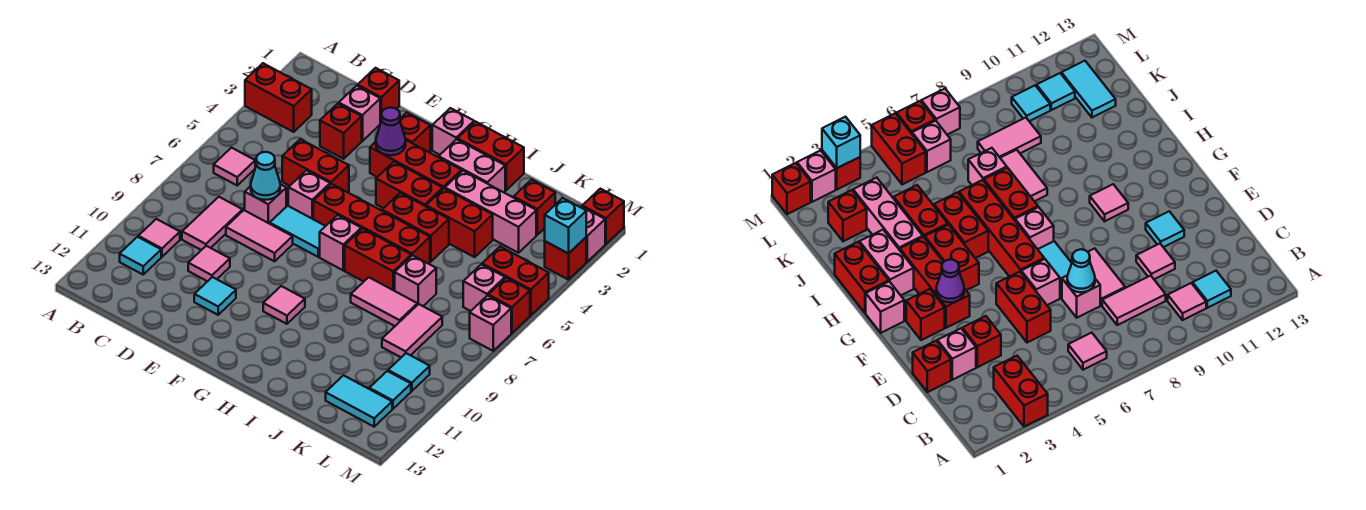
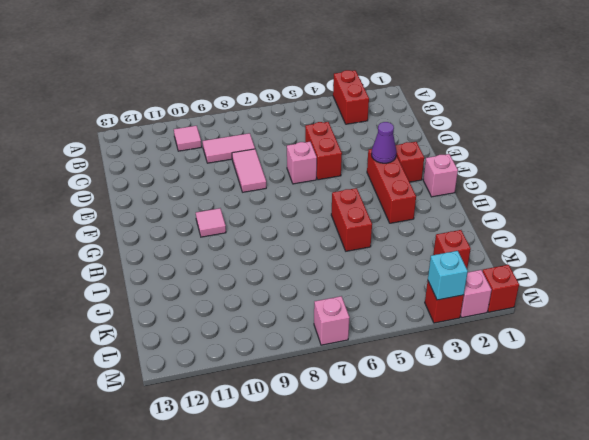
none -> pink tile B6 level 1
none -> cyan tile B11 level 1
none -> red brick D1 level 1
none -> pink brick D2 level 1

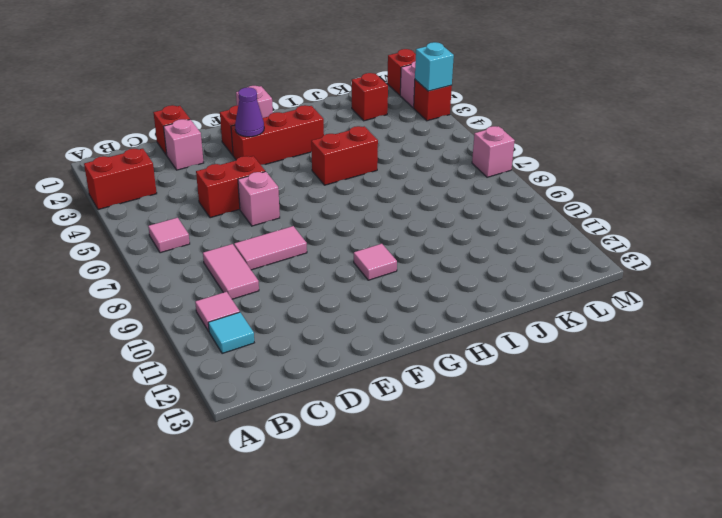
none -> red brick D3 level 1
none -> pink brick D7 level 1
none -> pink tile D10 level 1
none -> cyan tile E7:F7 level 1

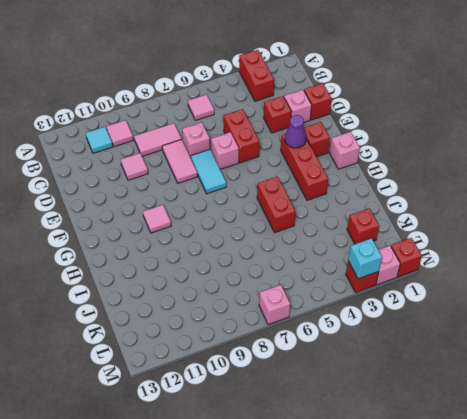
none -> cyan tile E11 level 1
none -> red brick F6:I6 level 1
none -> red brick G4:H4 level 1
none -> pink brick G7 level 1

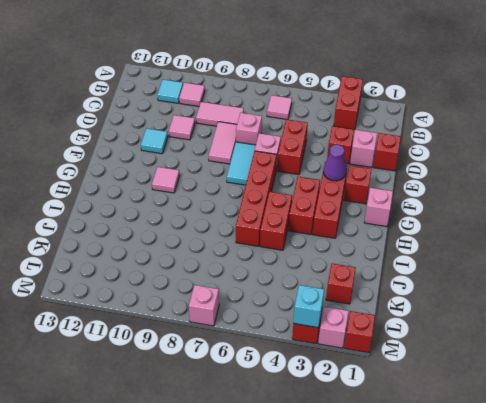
none -> pink brick G7 level 1
none -> red brick H1:I1 level 1
none -> pink brick H2:I2 level 1
none -> red brick H7:I7 level 1

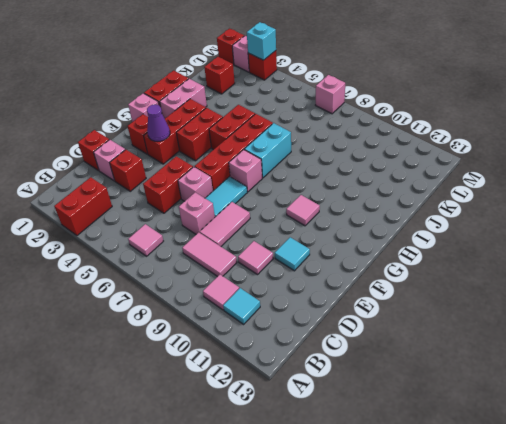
cyan brick H7:I7 level 1 -> red brick H7:I7 level 1
none -> pink brick I3:K3 level 1
none -> red brick I4:J4 level 1
none -> pink tile I8:J8 level 1
none -> pink brick J7 level 1

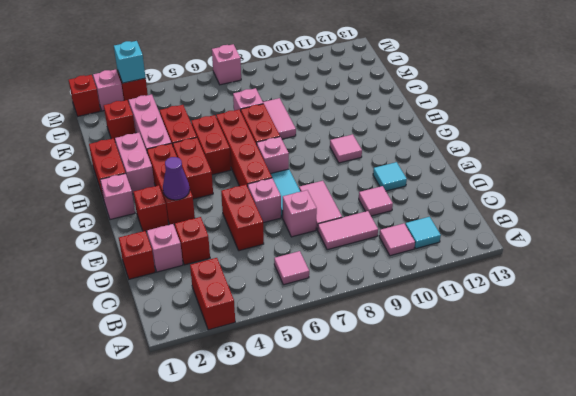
none -> pink tile K8:K9 level 1
none -> cyan tile K12:L12 level 1
none -> red brick L5:M5 level 1
none -> pink brick L6 level 1

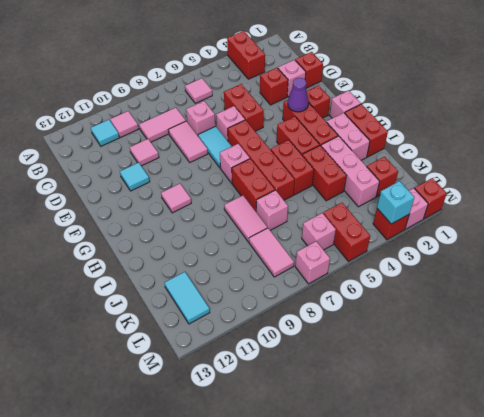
pink tile K8:L8 level 1 -> pink tile K8:K9 level 1
none -> cyan tile L10 level 1
none -> cyan tile L11 level 1
none -> red brick M6 level 1
none -> cyan cone D7 level 2

